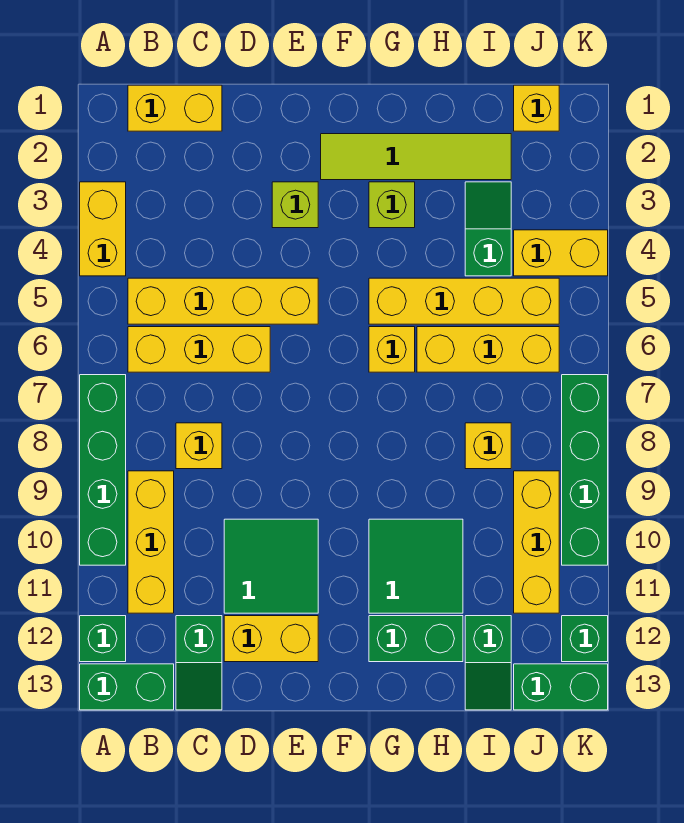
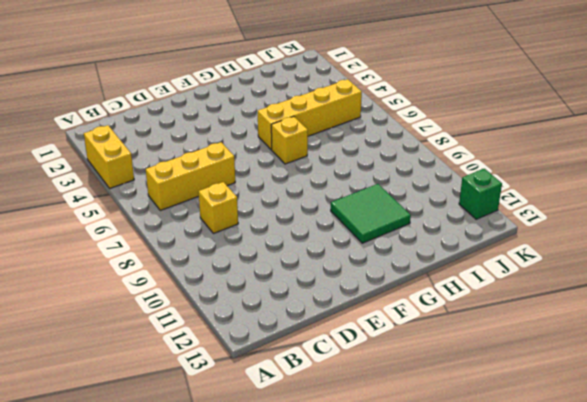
none -> green brick A7:A10 level 1
none -> green brick A12 level 1
none -> green brick A13:B13 level 1

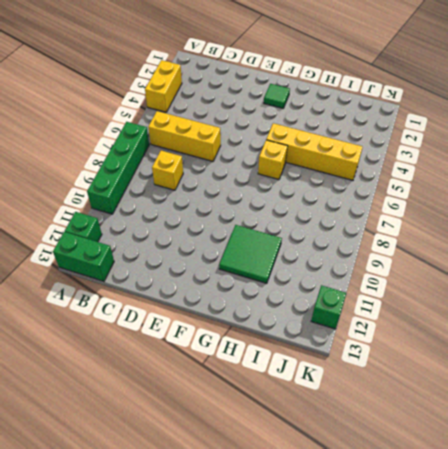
green tile F2 level 1 -> lime tile F2:I2 level 1
none -> yellow brick B1:C1 level 1
none -> yellow brick B5:E5 level 1
none -> yellow brick B9:B11 level 1

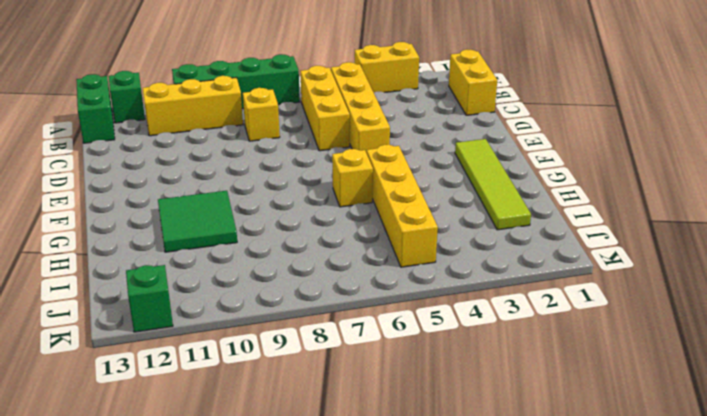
none -> green slope C12:C13 level 1 top 12
none -> green tile D10:E11 level 1
none -> yellow brick D12:E12 level 1

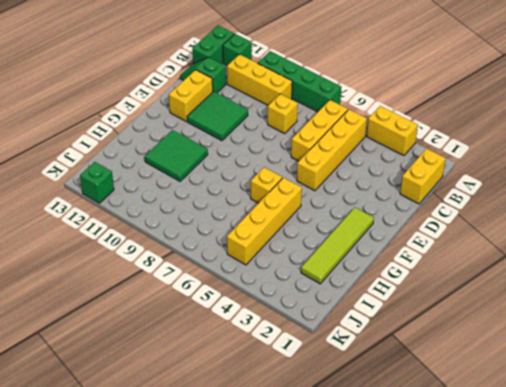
none -> lime brick E3 level 1
none -> lime brick G3 level 1
none -> green brick G12:H12 level 1

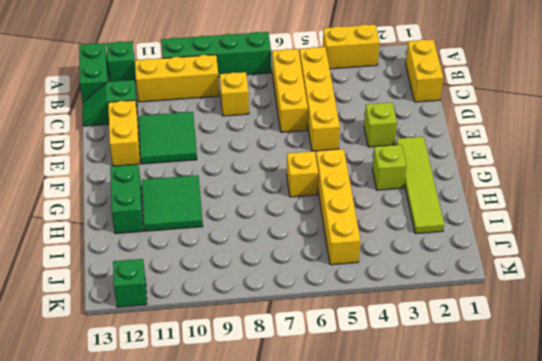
none -> yellow brick H6:J6 level 1
none -> green slope I3:I4 level 1 top 4
none -> yellow brick I8 level 1

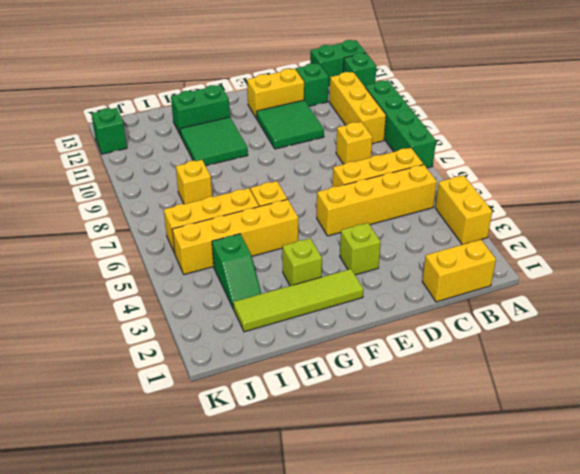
none -> green slope I12:I13 level 1 top 12
none -> yellow brick J1 level 1
none -> yellow brick J4:K4 level 1

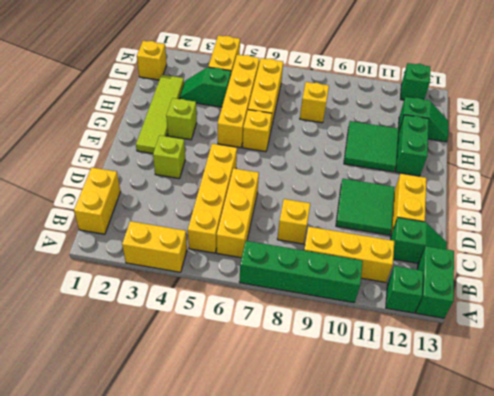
none -> yellow brick J9:J11 level 1
none -> green brick J13:K13 level 1
none -> green brick K7:K10 level 1

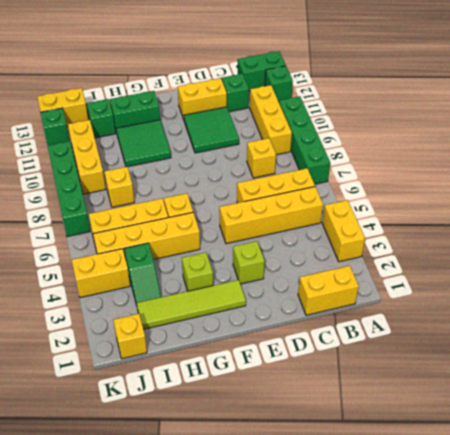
yellow brick J13:K13 level 1 -> green brick J13:K13 level 1

